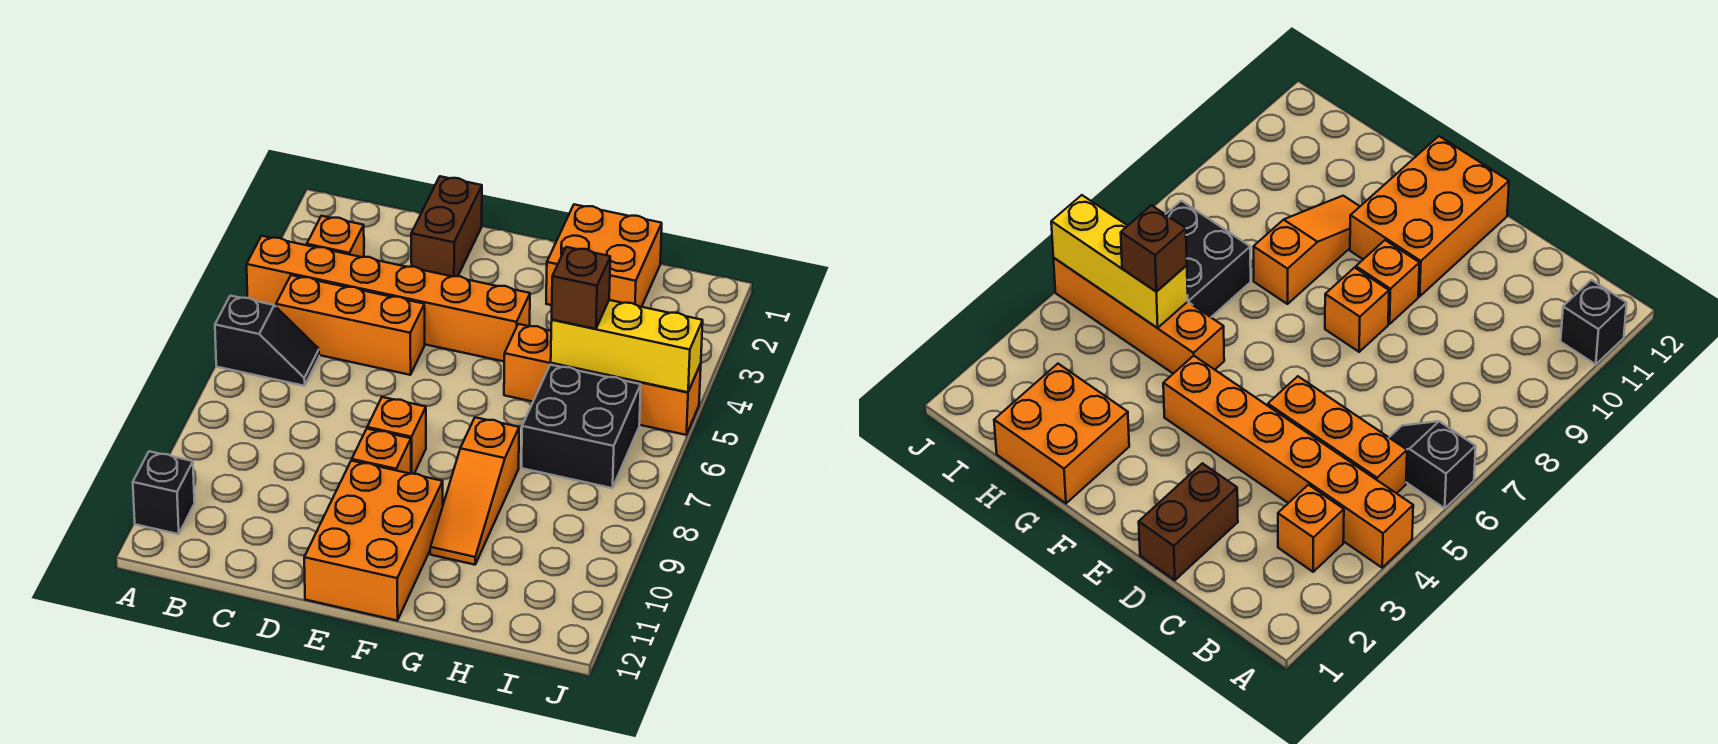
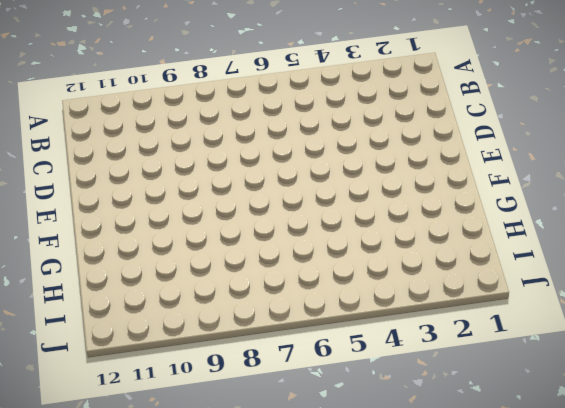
none -> orange brick A4:F4 level 1
none -> black slope A6:B6 level 1 top A
none -> black brick A11 level 1

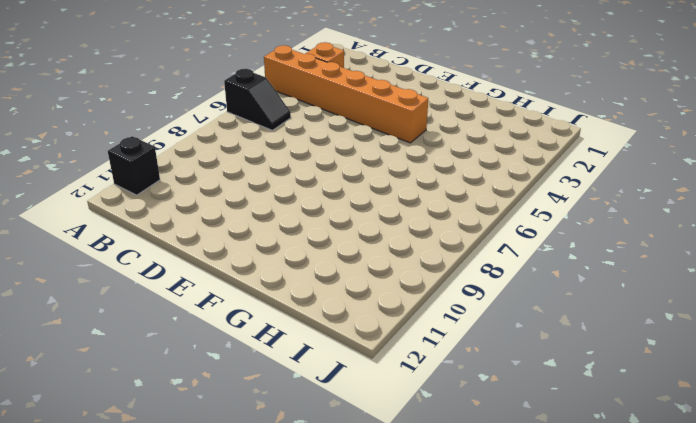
none -> orange brick B5:D5 level 1
none -> brown brick D1:D2 level 1
none -> orange brick E8 level 1

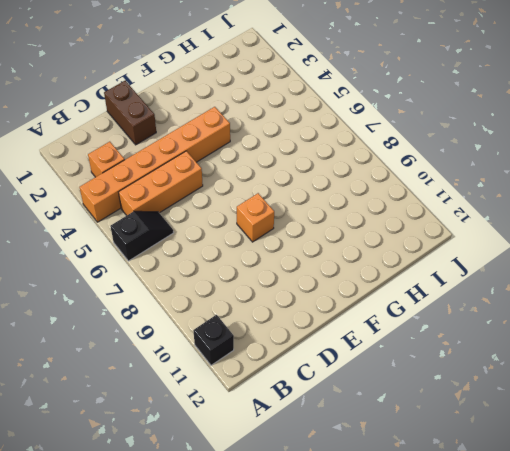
none -> orange brick E9 level 1
none -> orange brick E10:F12 level 1
none -> orange brick G1:H2 level 1

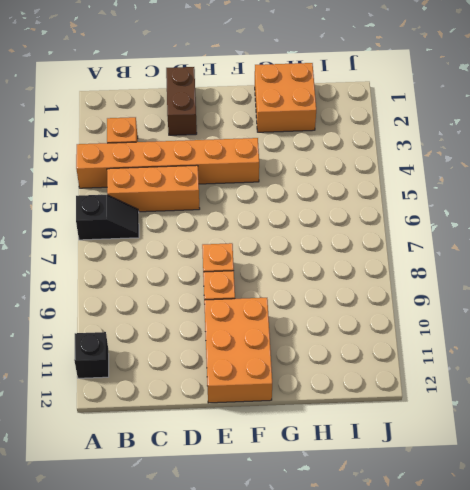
none -> orange brick G5:J5 level 1
none -> orange slope G8:G10 level 1 top 8
none -> black brick H6:I7 level 1

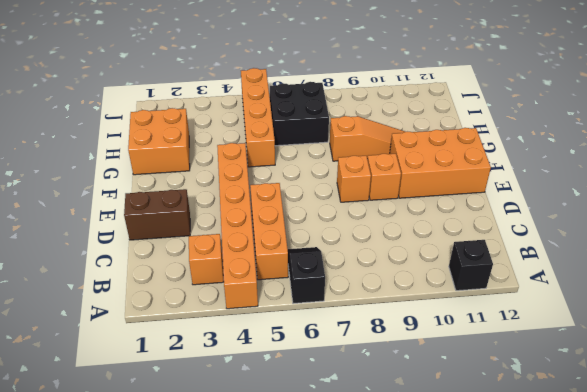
none -> yellow brick H5:J5 level 2
none -> brown brick H5 level 3

